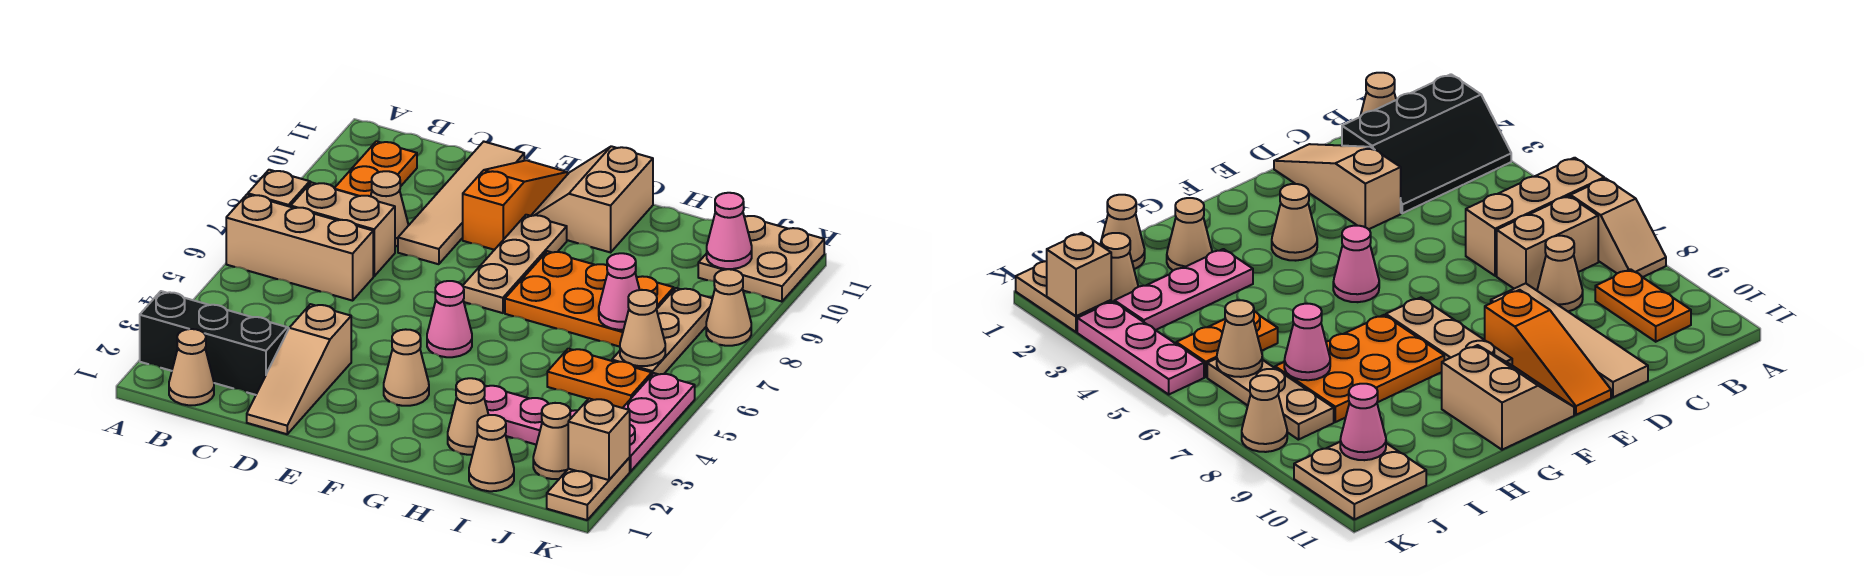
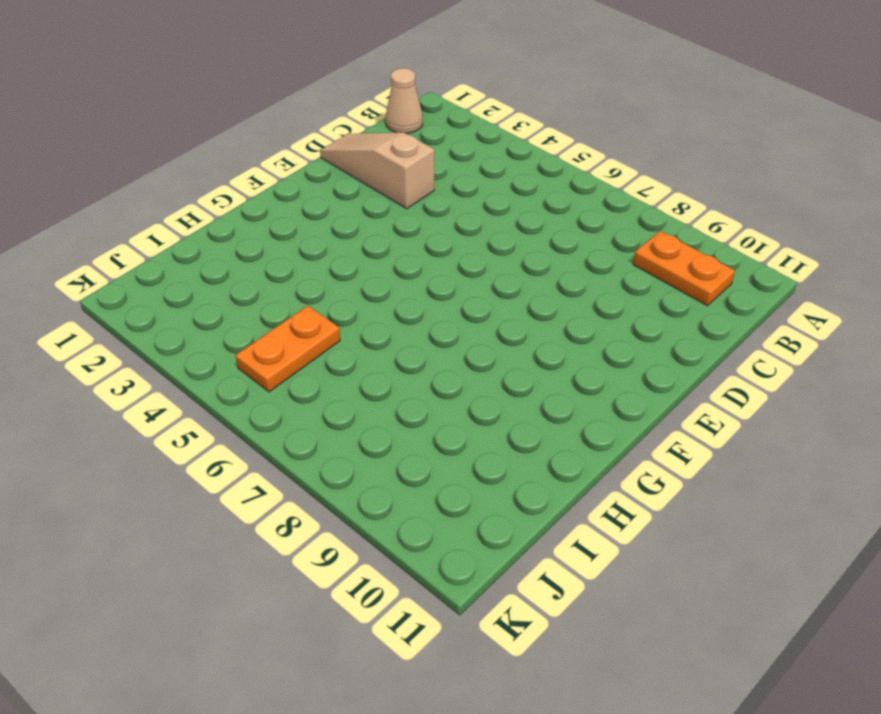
none -> black slope A2:C3 level 1 top 2
none -> tan brick A6:C6 level 1
none -> tan slope A7:A8 level 1 top 7

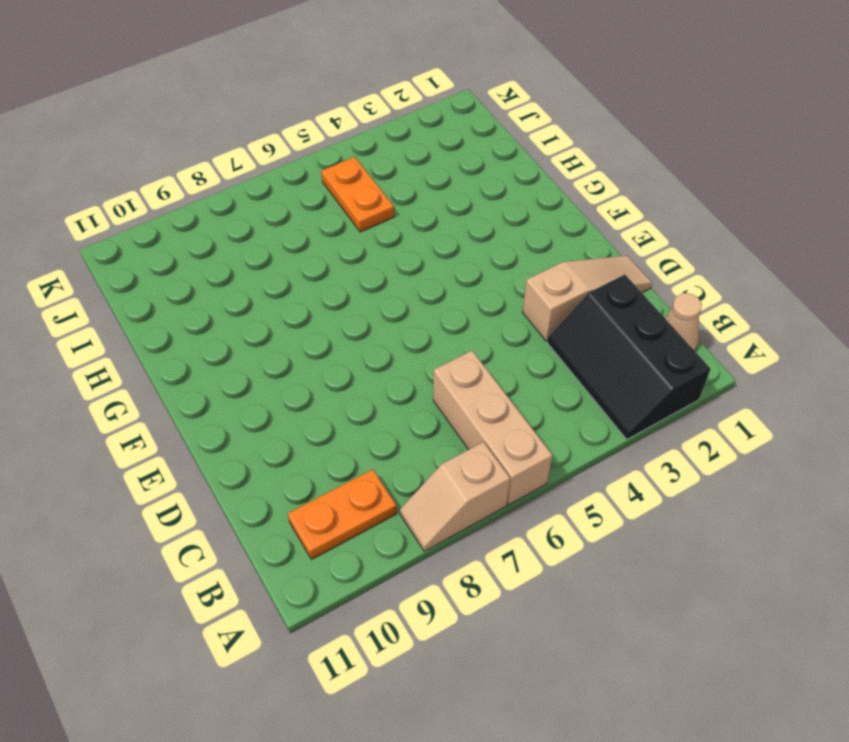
none -> tan brick B7:C7 level 1
none -> tan cone C8 level 1
none -> tan tile D8:D11 level 1

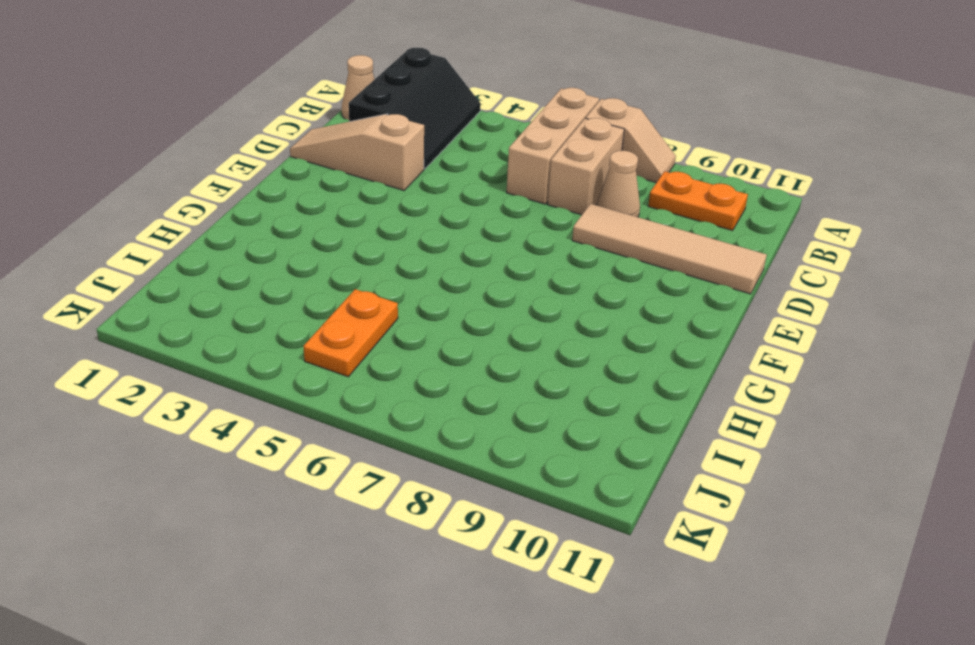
none -> orange slope E9:E11 level 1 top 9
none -> tan cone F3 level 1
none -> pink cone F5 level 1

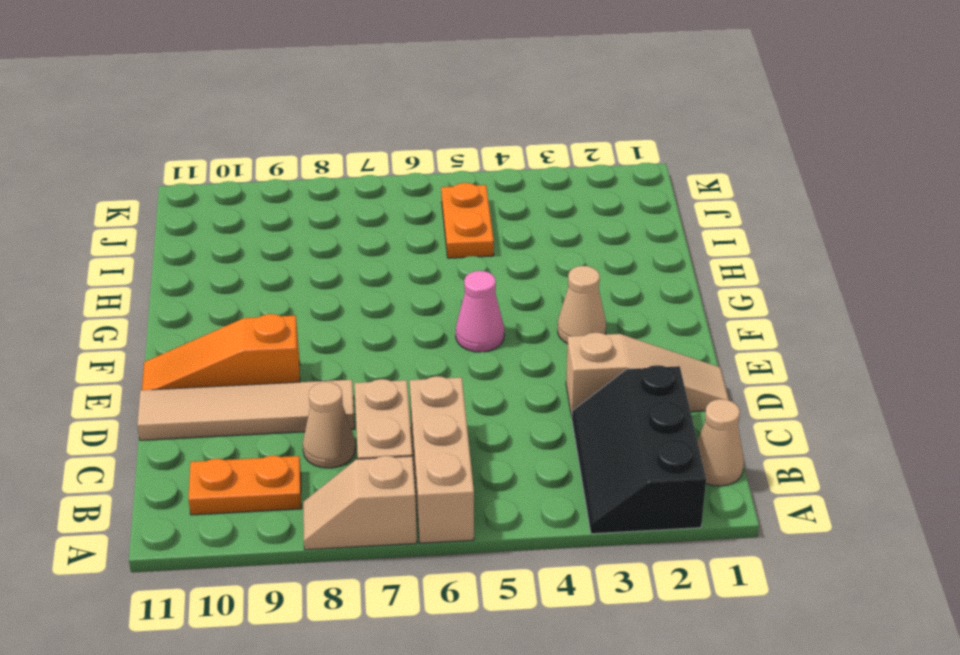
none -> tan plate F7:F9 level 1
none -> tan slope F10:G11 level 1 top G
none -> orange plate G7:I8 level 1

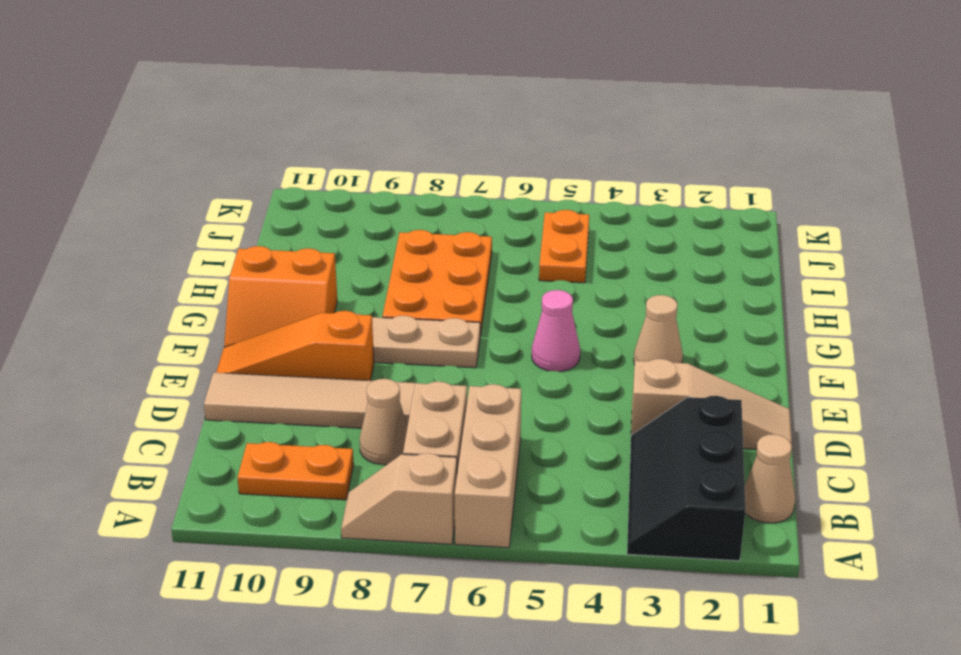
orange slope F10:G11 level 1 top G -> tan slope F10:G11 level 1 top G
none -> tan cone H2 level 1
none -> pink plate H3:J3 level 1
none -> tan cone I1 level 1

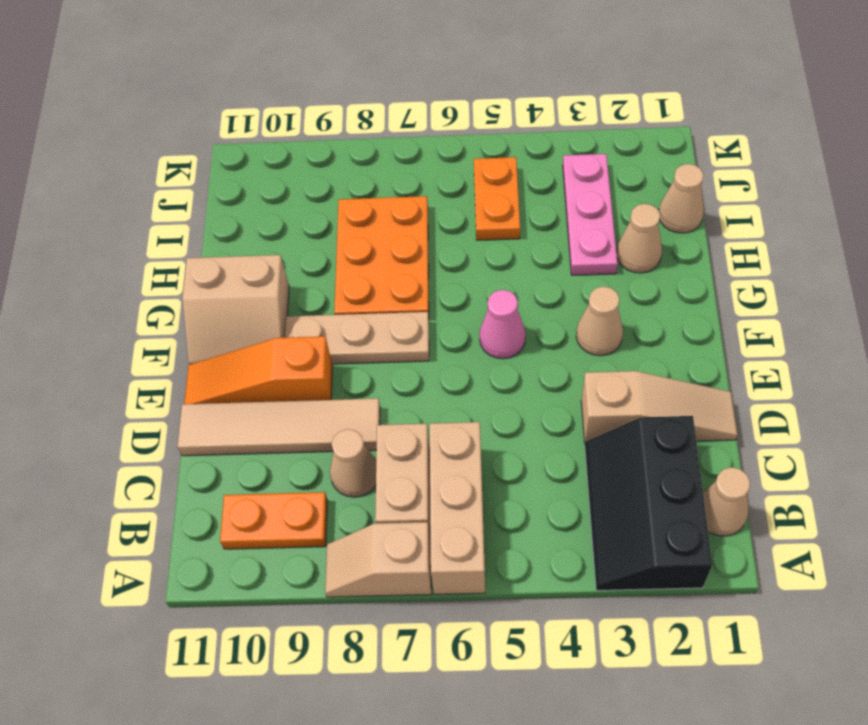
none -> tan cone J2 level 1
none -> tan plate J6:J8 level 1
none -> tan plate J10:K11 level 1

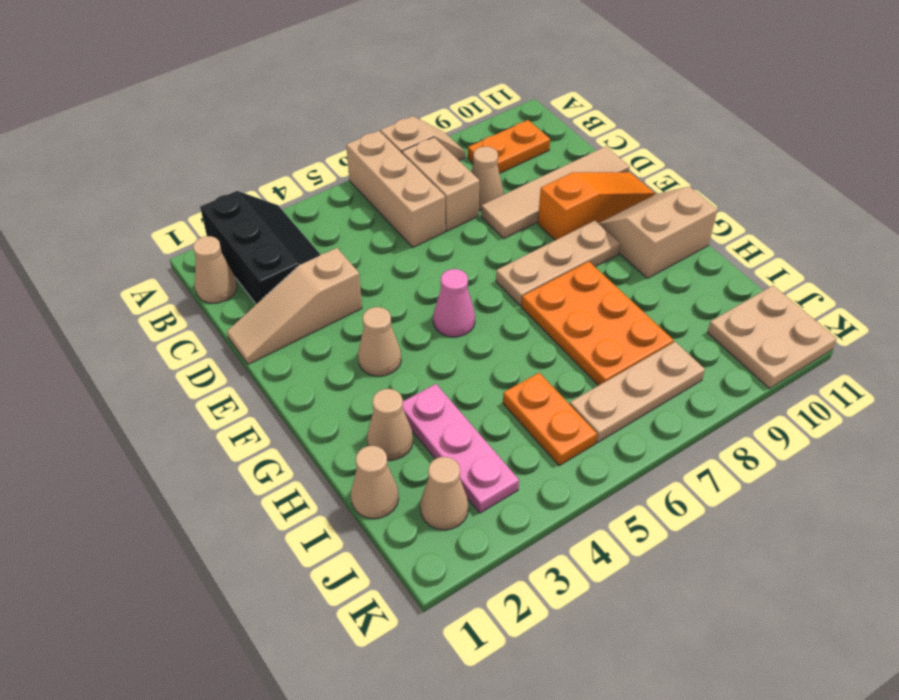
none -> tan plate K1:K2 level 1
none -> pink plate K3:K5 level 1
none -> tan cone K8 level 1

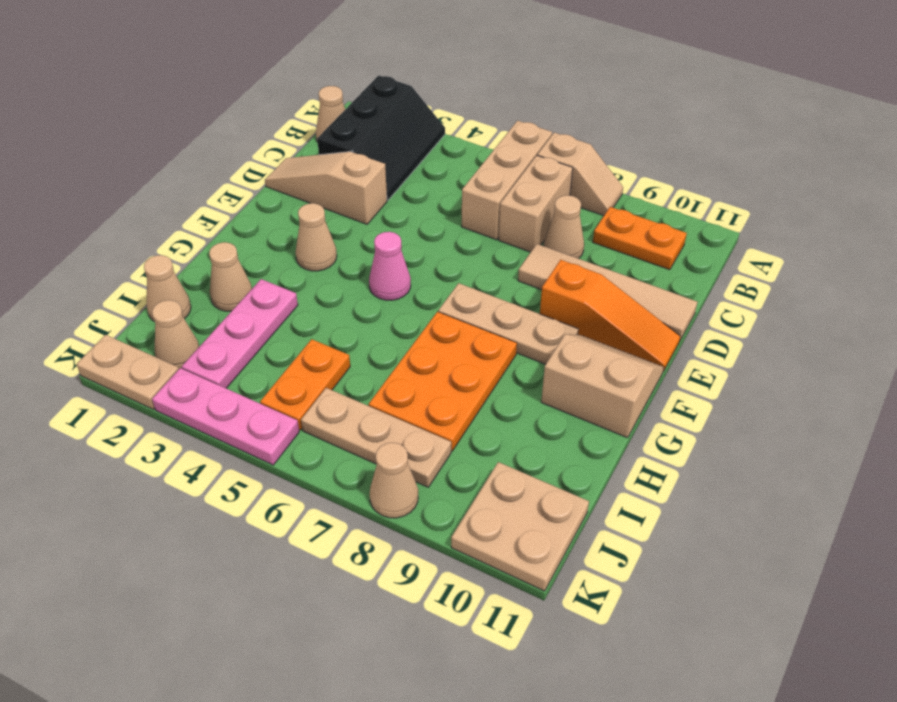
none -> pink cone I7 level 2
none -> tan cone J6 level 2
none -> pink cone J10 level 2

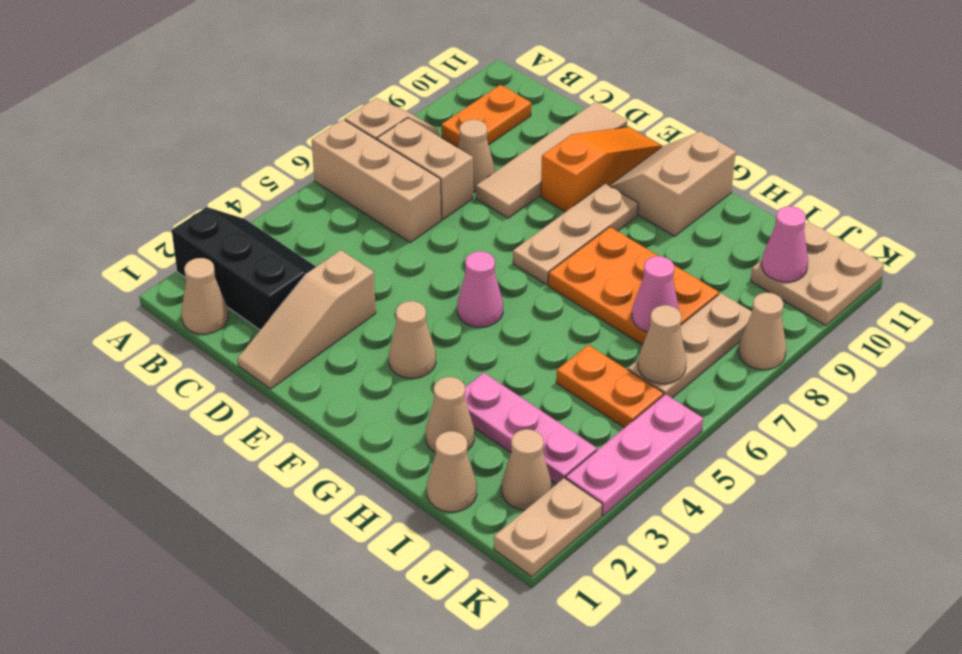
none -> tan brick K2 level 2

